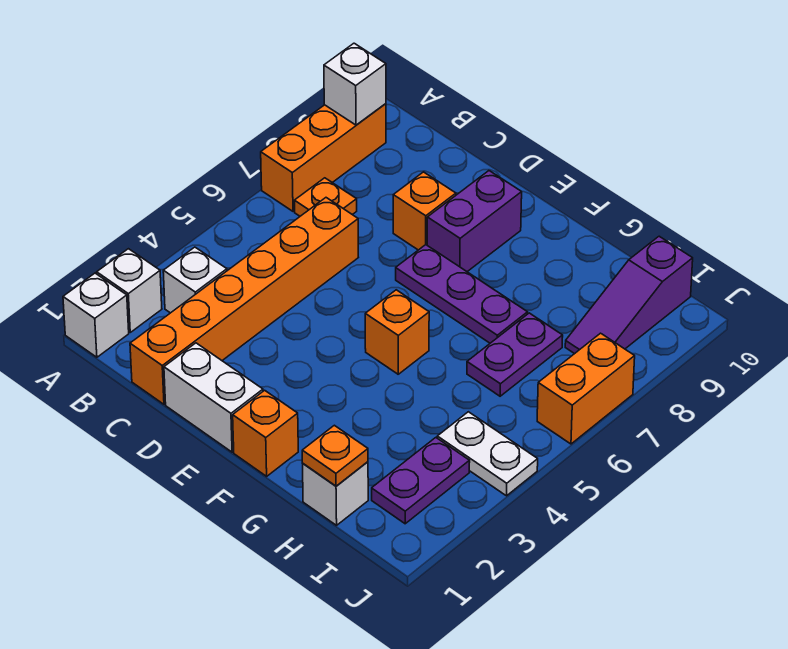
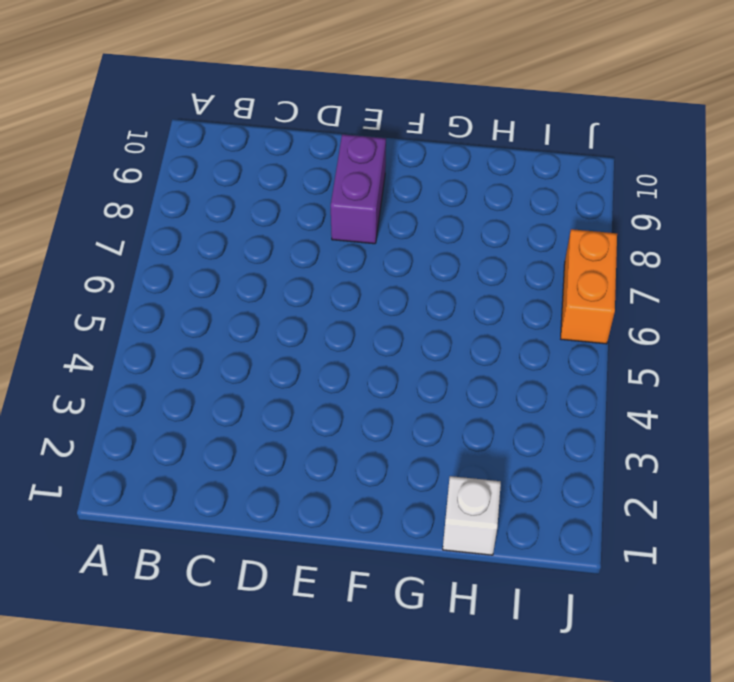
none -> white brick A1 level 1
none -> white brick A2 level 1
none -> orange brick A7:A9 level 1

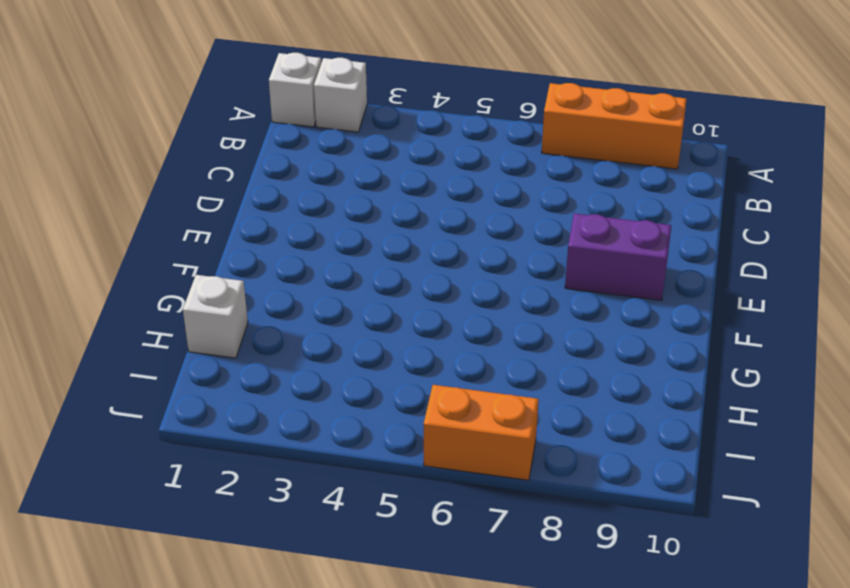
none -> white brick B3 level 1
none -> orange plate B7 level 1
none -> orange brick C1:C6 level 1

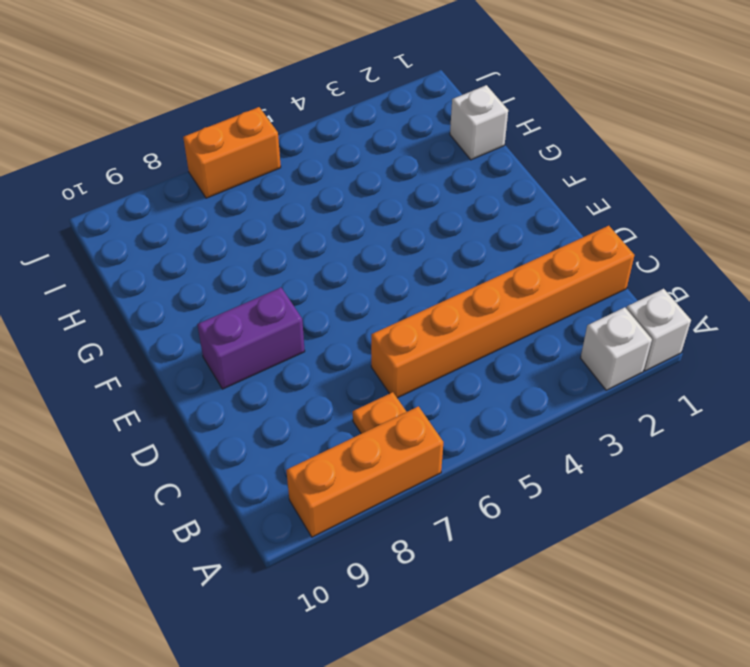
none -> white brick B3 level 1
none -> white brick D1:E1 level 1
none -> orange brick D8 level 1

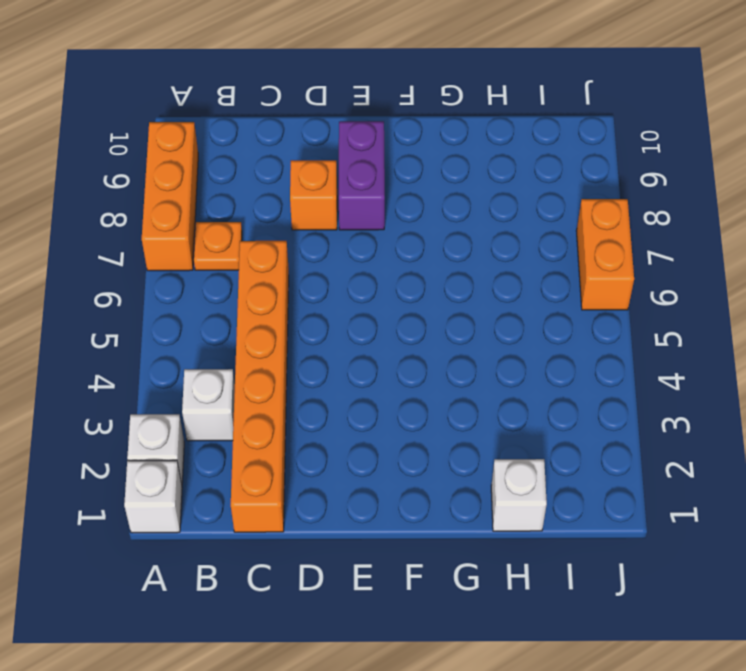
none -> white brick D1:E1 level 1
none -> purple plate E7:G7 level 1
none -> orange brick F1 level 1

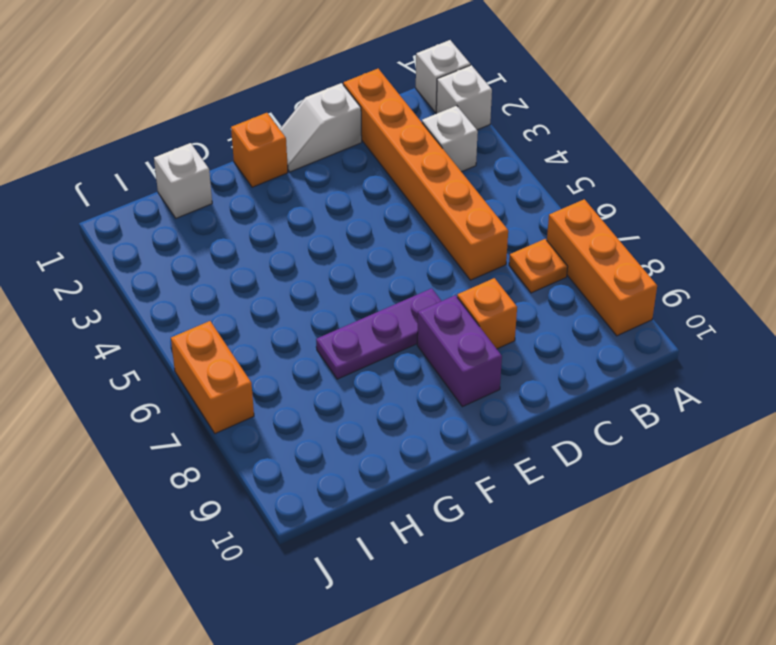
white slope D1:E1 level 1 top D -> white brick D1:E1 level 1
none -> orange brick F5 level 1
none -> purple plate H6:H7 level 1
none -> purple plate I2:I3 level 1

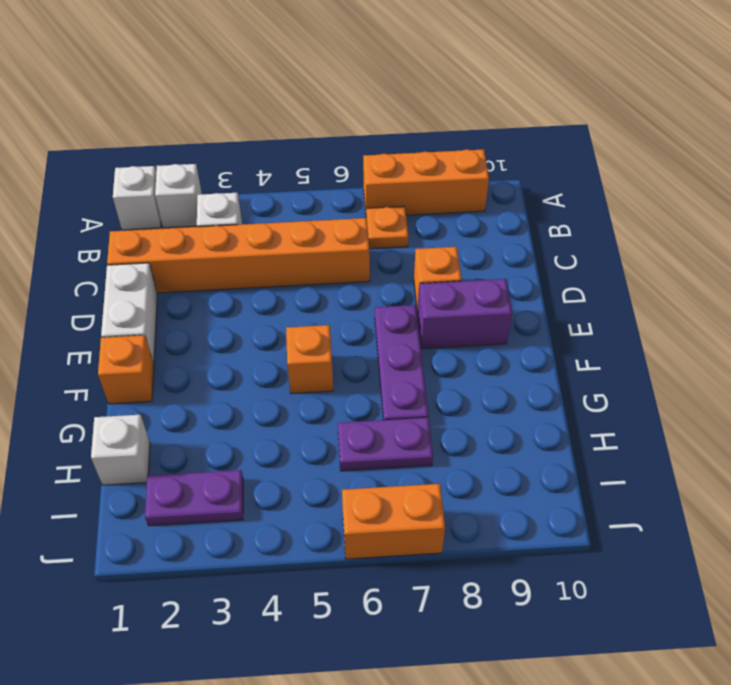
none -> white plate I4:J4 level 1
none -> purple slope I8:I10 level 1 top 10
none -> white brick A9 level 2

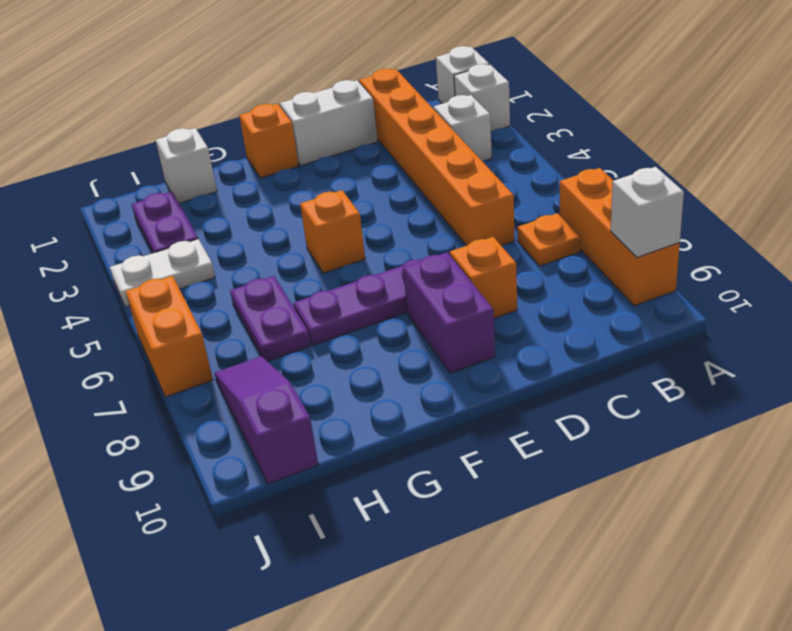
none -> orange plate H1 level 2

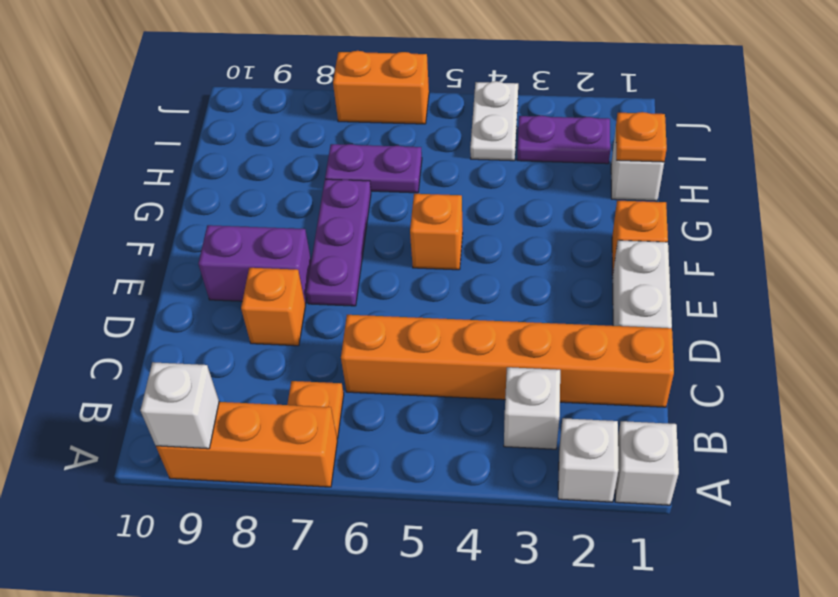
none -> purple slope I8:I10 level 1 top 10

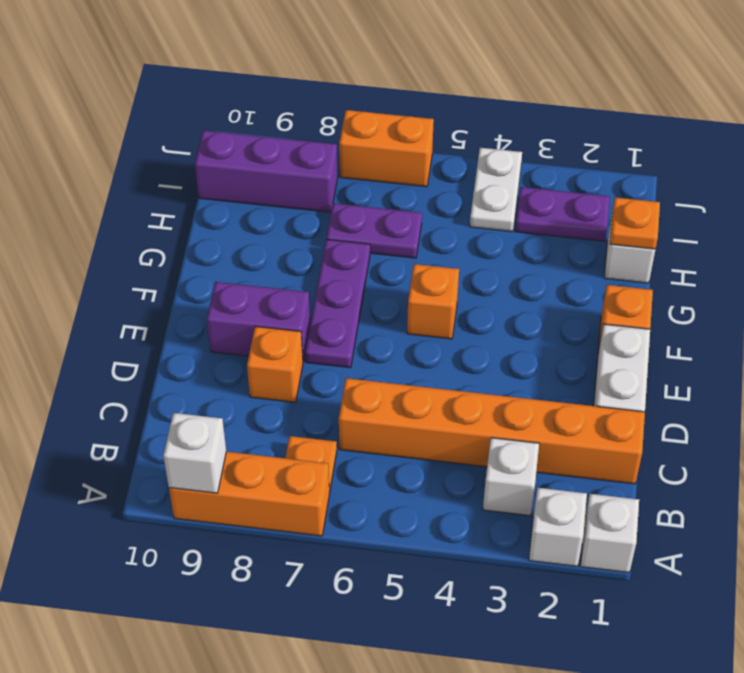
purple brick I8:I10 level 1 -> purple slope I8:I10 level 1 top 10

